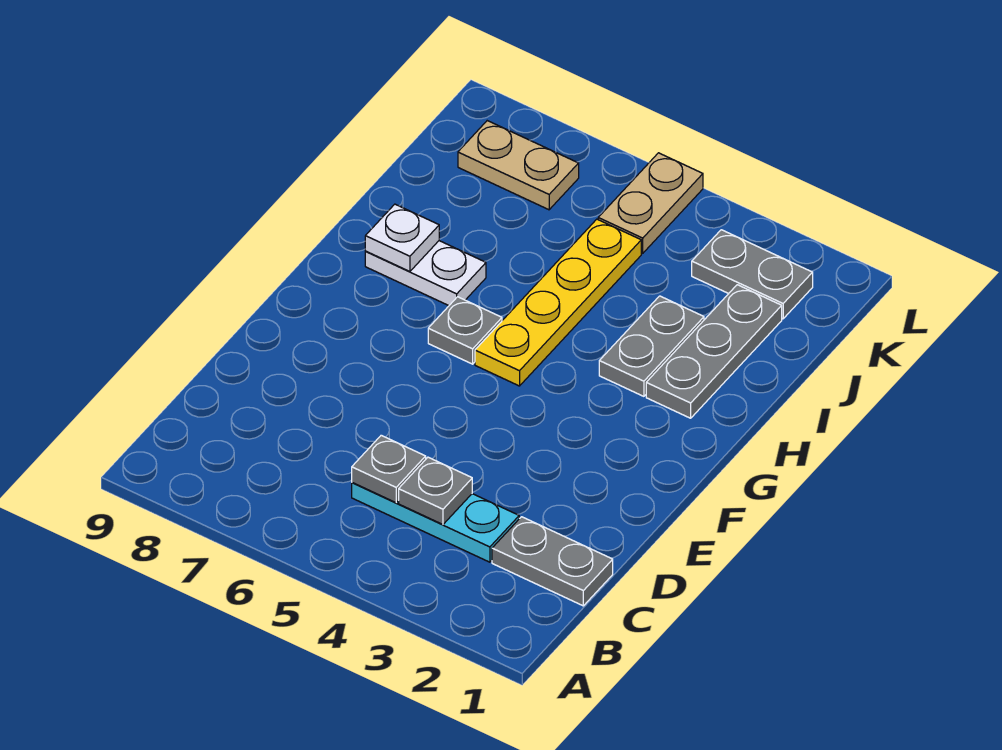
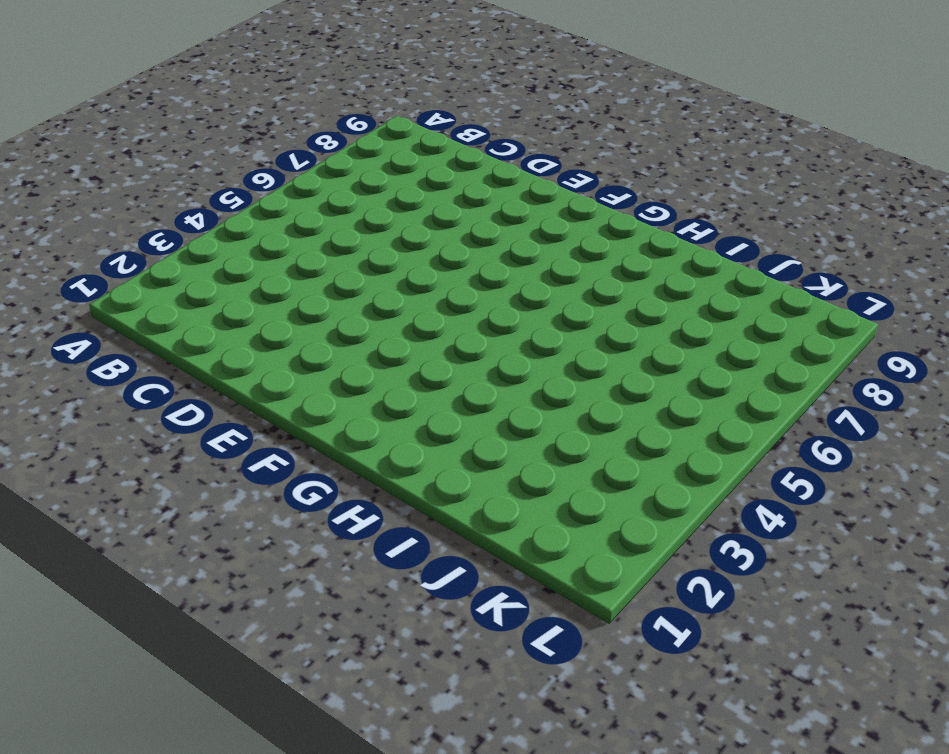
none -> grey plate C1:C2 level 1
none -> cyan plate C3:C5 level 1
none -> yellow plate G5:J5 level 1

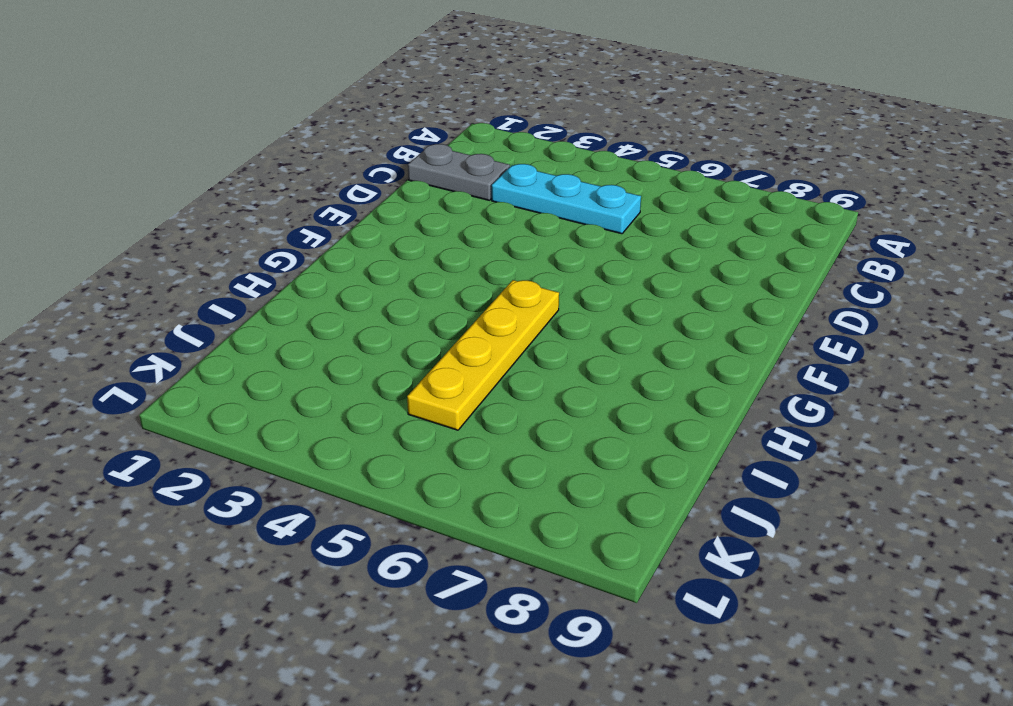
none -> grey plate G6 level 1
none -> grey plate H2:J2 level 1
none -> grey plate H3:I3 level 1

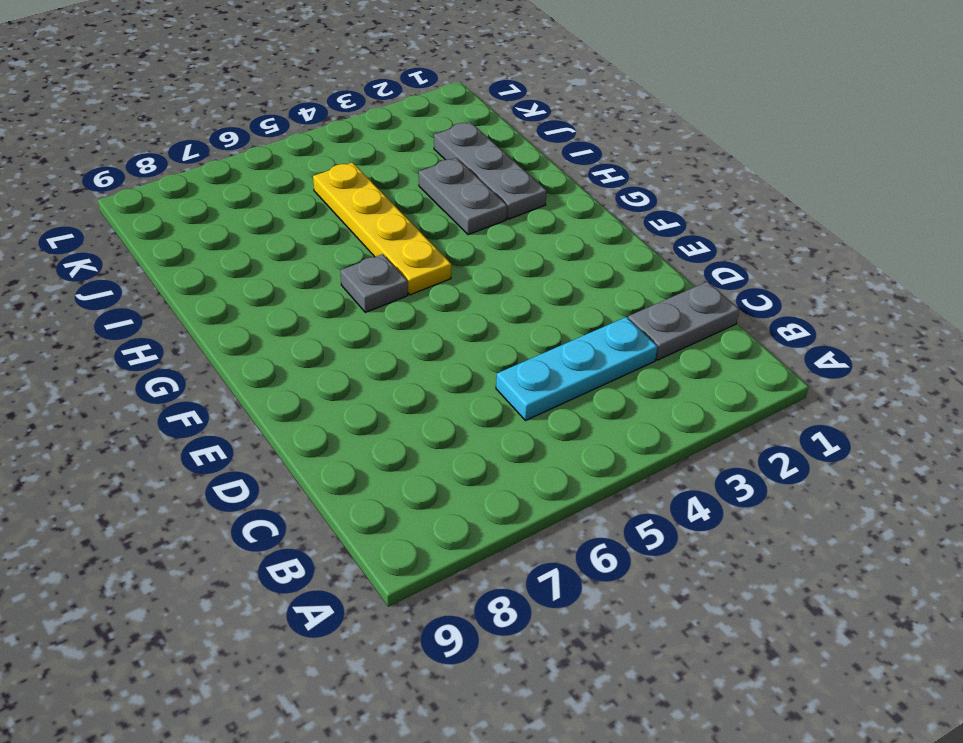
none -> white plate H7:H8 level 1
none -> grey plate K2:K3 level 1
none -> tan plate K5:L5 level 1

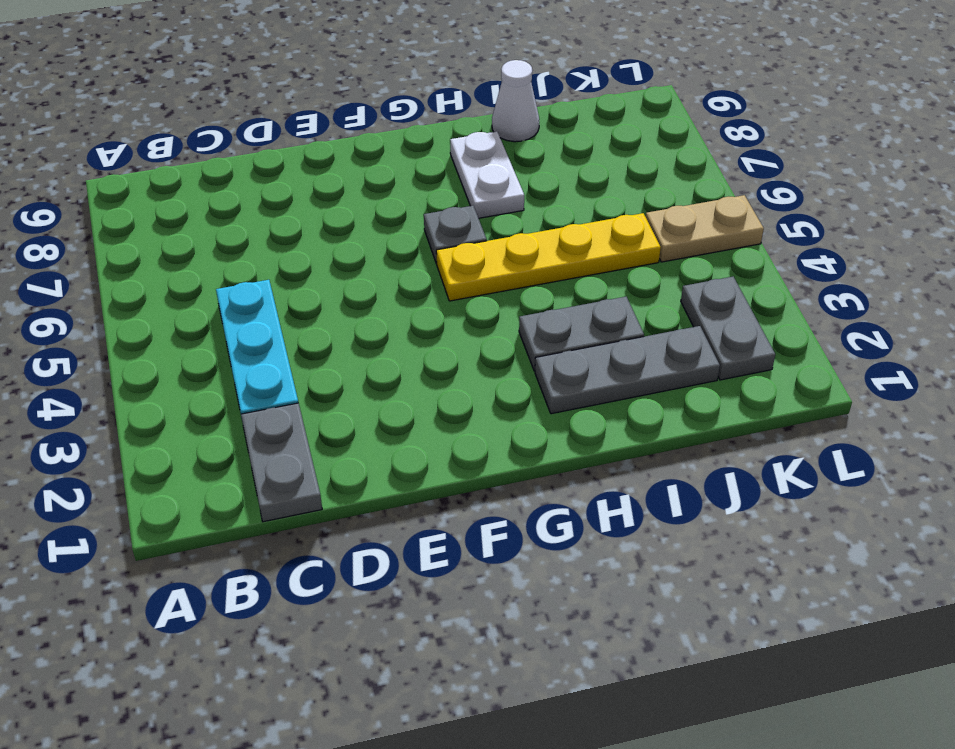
white cone I9 level 1 -> none
none -> tan plate K7:K8 level 1
none -> grey plate C4 level 2
none -> grey plate C5 level 2

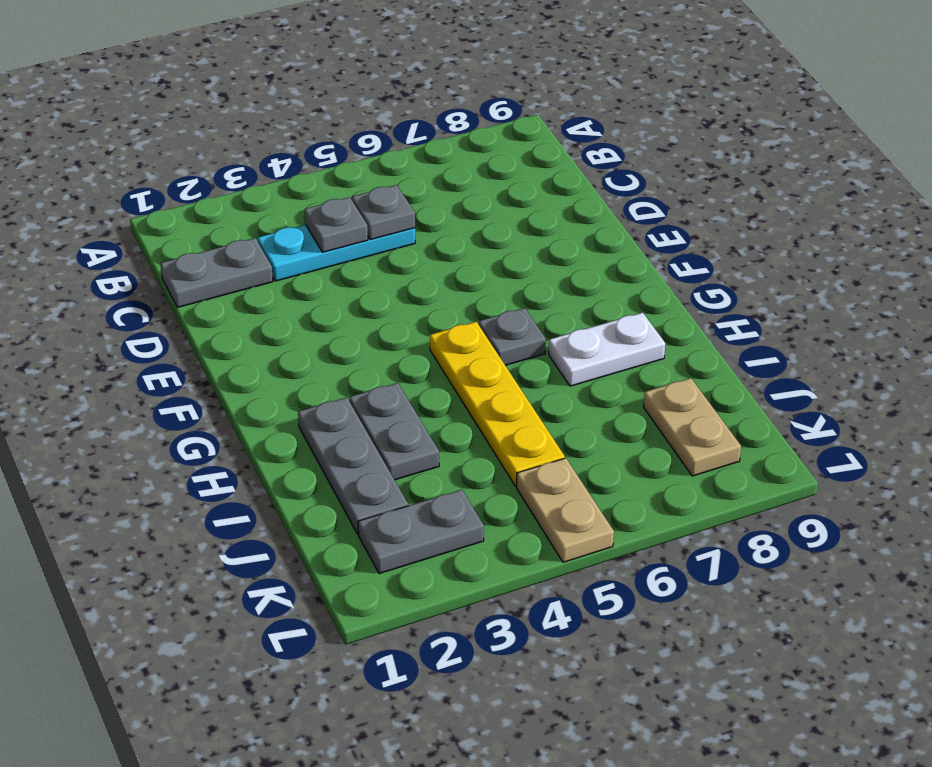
tan plate J8:K8 level 1 -> tan plate K7:K8 level 1
none -> white plate H8 level 2

